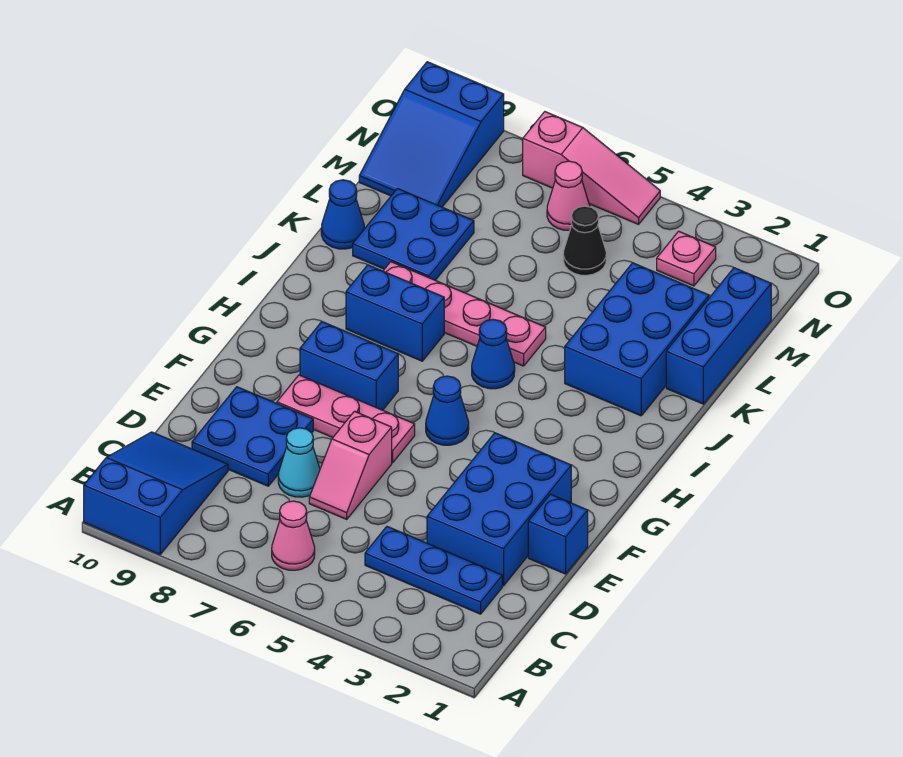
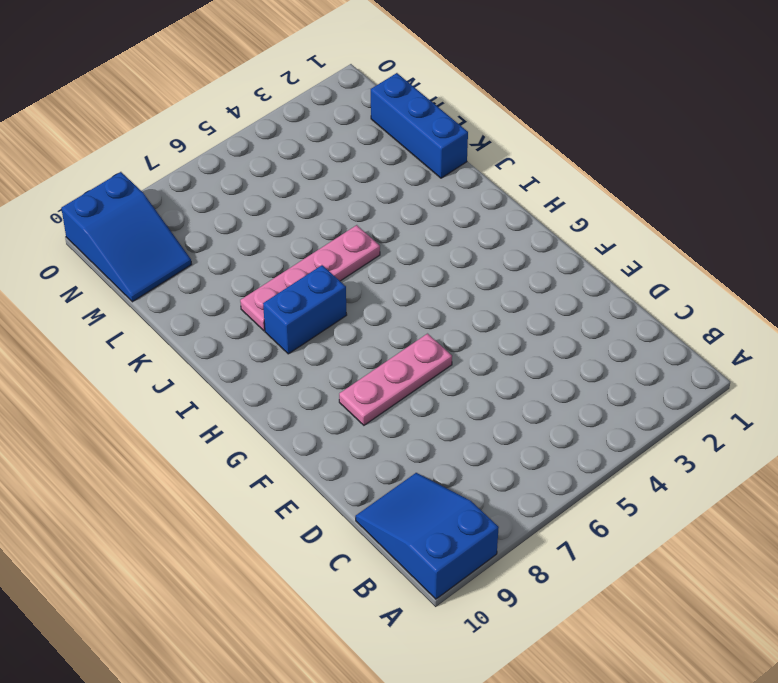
none -> pink cone B6 level 1
none -> blue plate C2:C4 level 1
none -> blue brick D2:F3 level 1

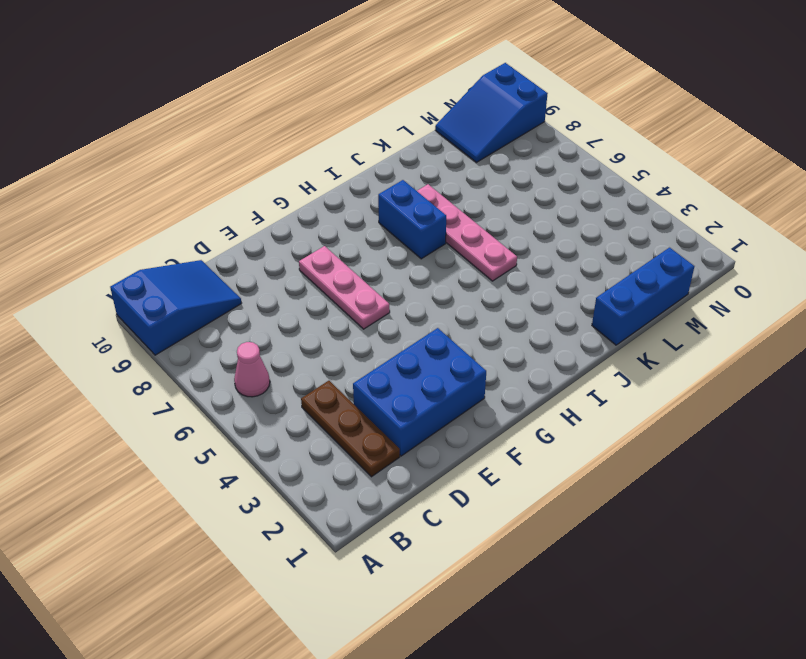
brown plate C2:C4 level 1 -> blue plate C2:C4 level 1
none -> pink slope D6:E6 level 1 top E
none -> cyan cone D7 level 1
none -> blue plate D8:E9 level 1

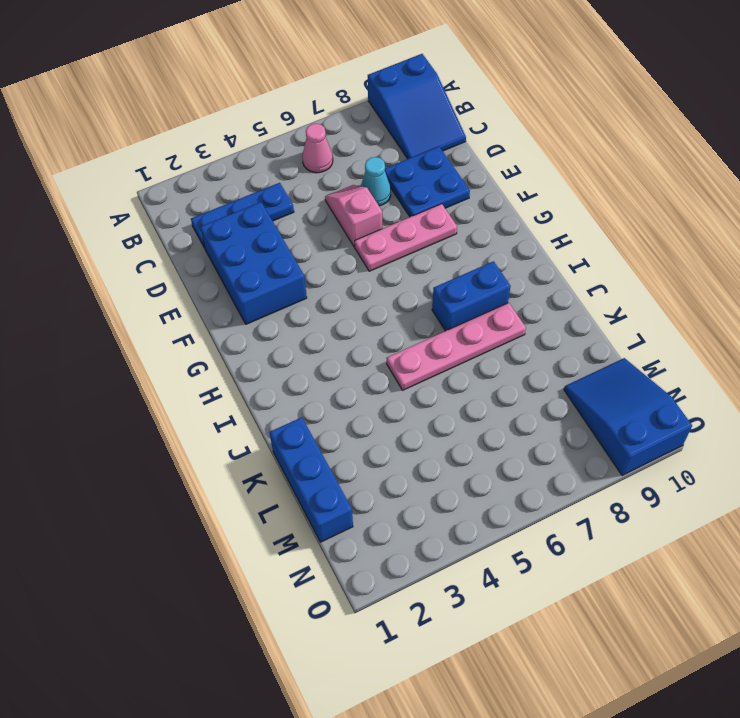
none -> blue brick E1 level 1
none -> blue cone G5 level 1
none -> blue brick G7:G8 level 1

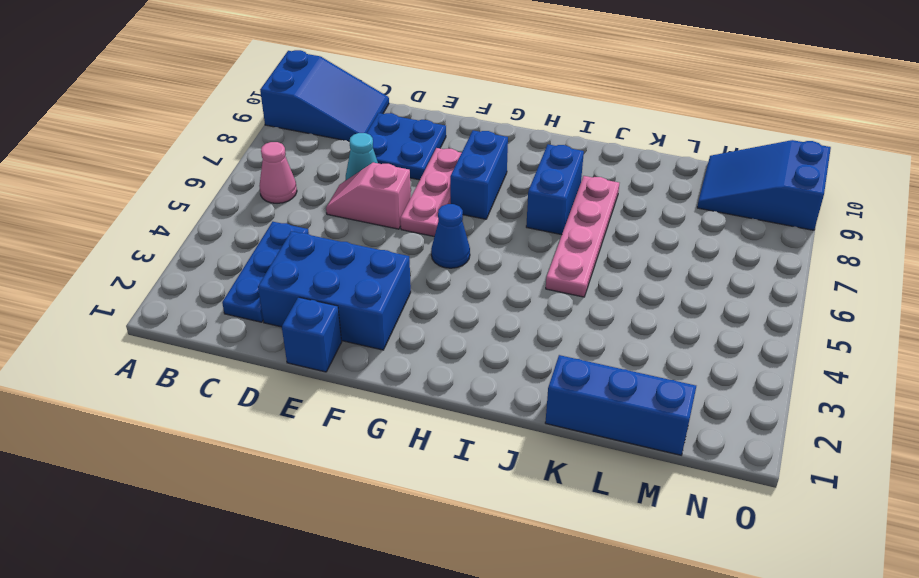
none -> blue cone I5 level 1
none -> blue brick J2:L3 level 1
none -> blue plate K8:L9 level 1

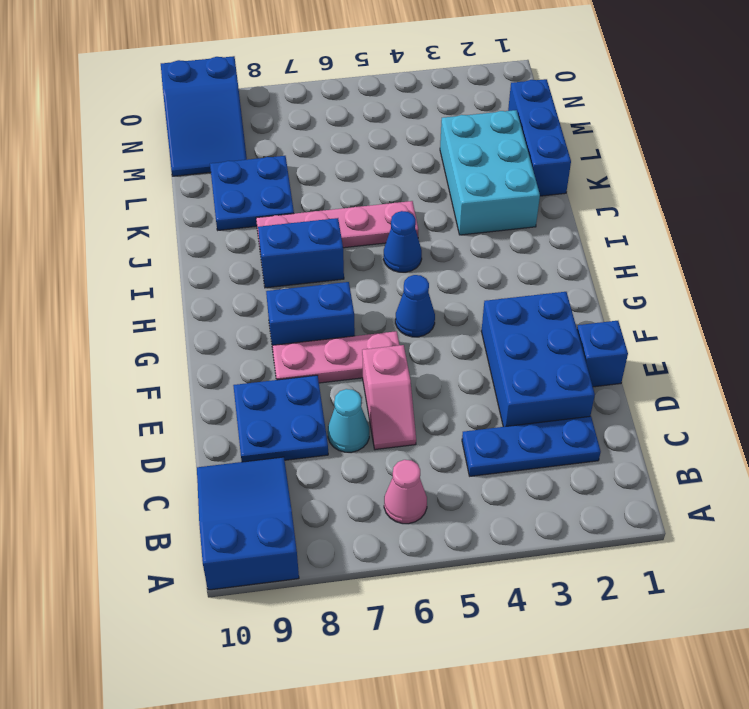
cyan brick J2:L3 level 1 -> blue brick J2:L3 level 1
none -> blue cone K10 level 1
none -> black cone M5 level 1
none -> pink plate N3 level 1

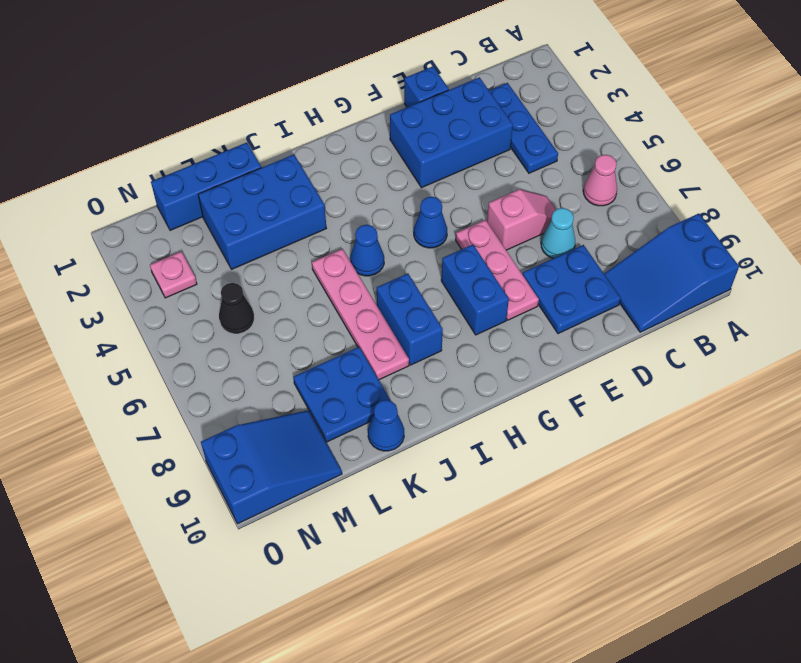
none -> pink cone N6 level 1
none -> pink slope O5:O7 level 1 top 7

